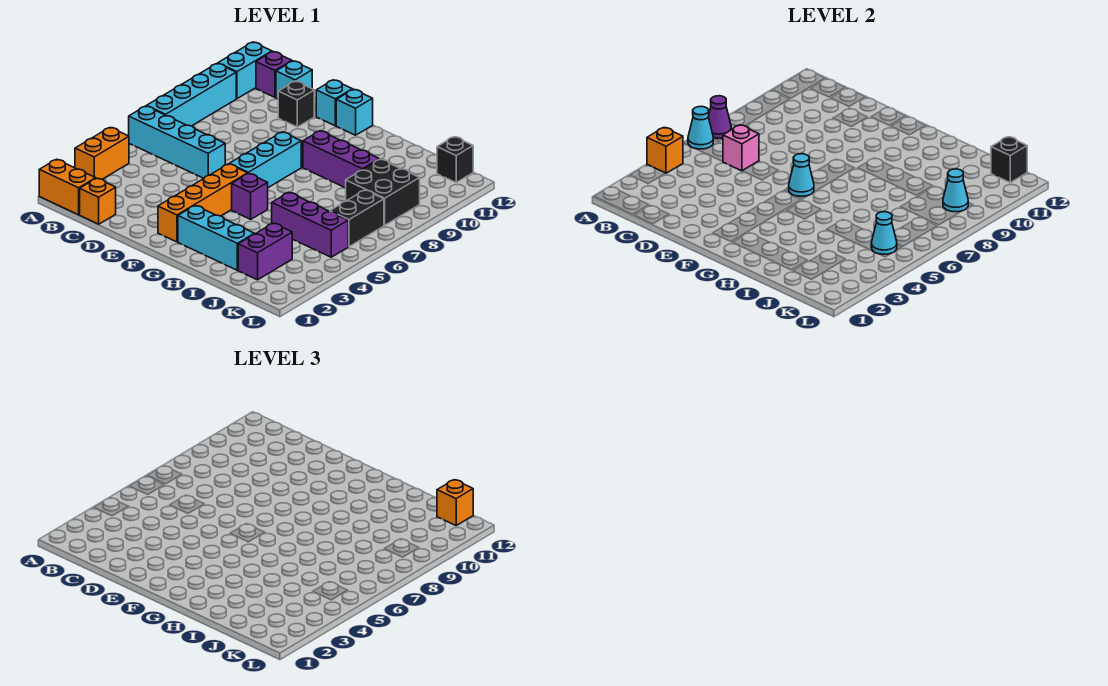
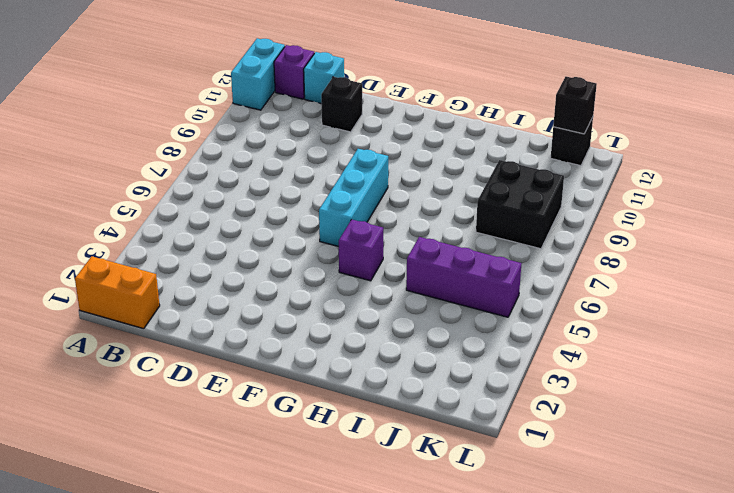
none -> orange brick A3:A4 level 1
none -> cyan brick A6:D6 level 1
none -> cyan brick A7:A10 level 1
none -> orange brick C1 level 1

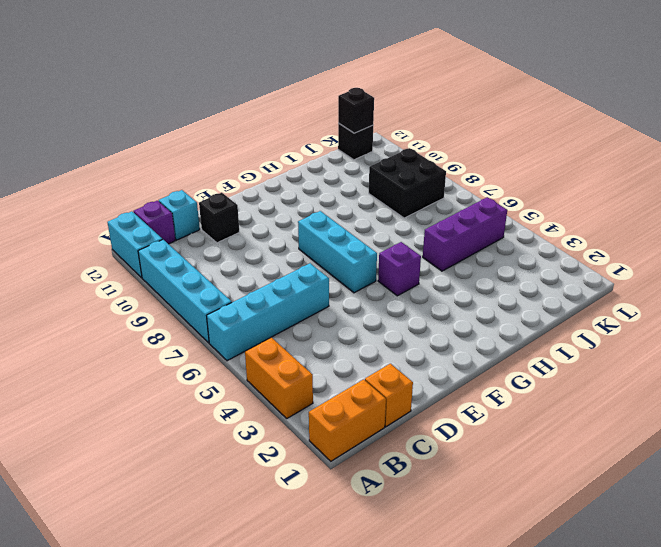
none -> cyan brick E12 level 1
none -> orange brick F2:F5 level 1
none -> cyan brick F12 level 1
none -> cyan brick G2:I2 level 1

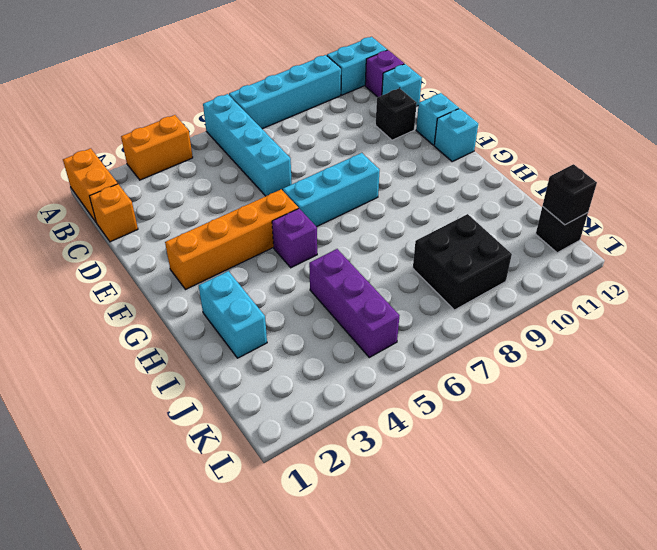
cyan brick H2:I2 level 1 -> cyan brick G2:I2 level 1
none -> purple brick G9:I9 level 1
none -> purple brick J2:J3 level 1
none -> black brick K6:K7 level 1
none -> orange brick A4 level 2

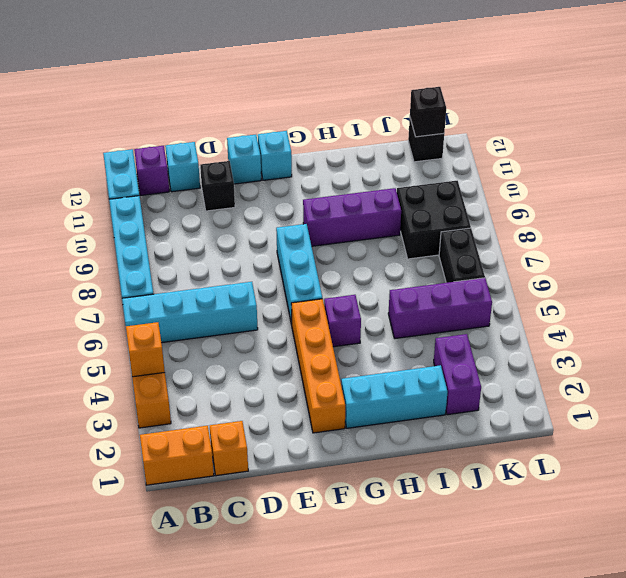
none -> cyan cone A6 level 2
none -> purple cone A7 level 2
none -> pink brick C6 level 2
none -> cyan cone F6 level 2

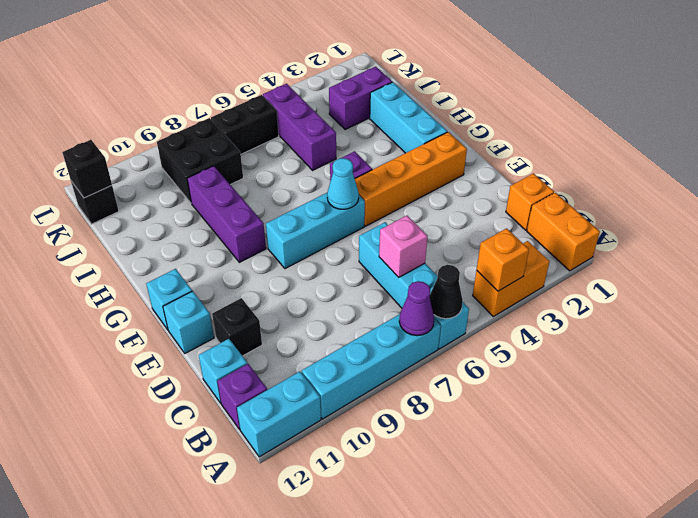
black cone A6 level 2 -> cyan cone A6 level 2
none -> cyan cone K5 level 2
none -> cyan cone K9 level 2
none -> orange brick K12 level 3

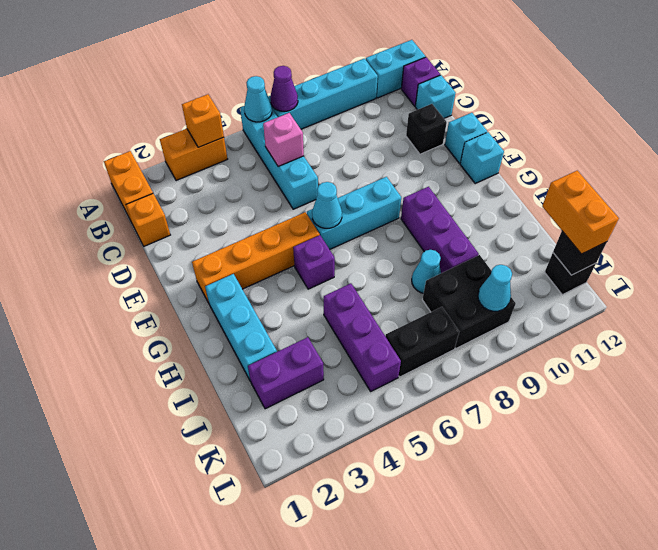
cyan cone I8 level 1 -> cyan cone K5 level 2
orange brick J12:K12 level 3 -> orange brick K12 level 3

